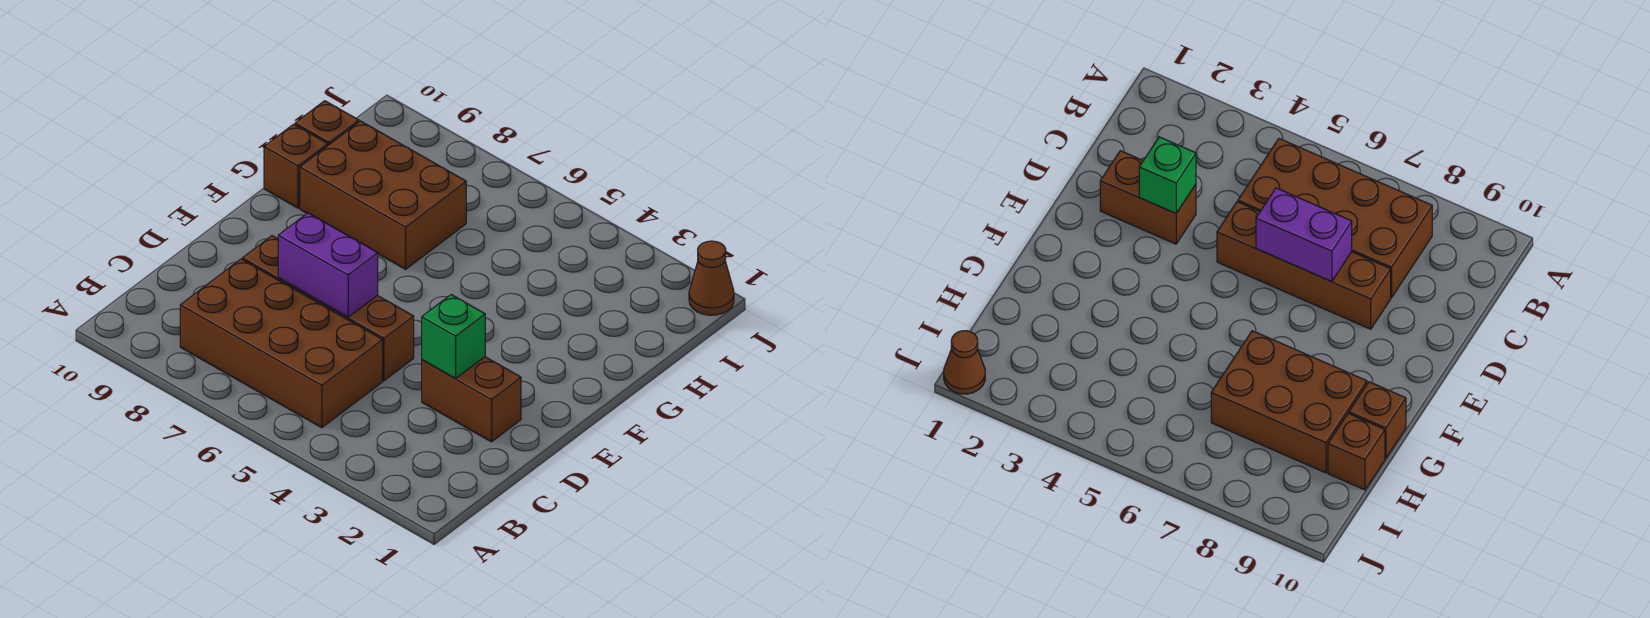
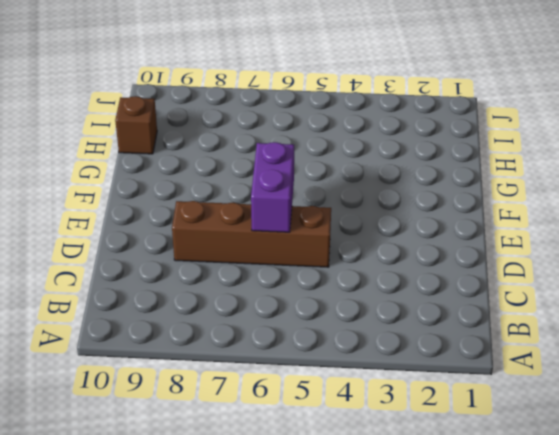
purple brick D6:E6 level 2 -> purple brick D6:D7 level 2
none -> brown brick B5:C8 level 1
none -> brown brick D2:D3 level 1

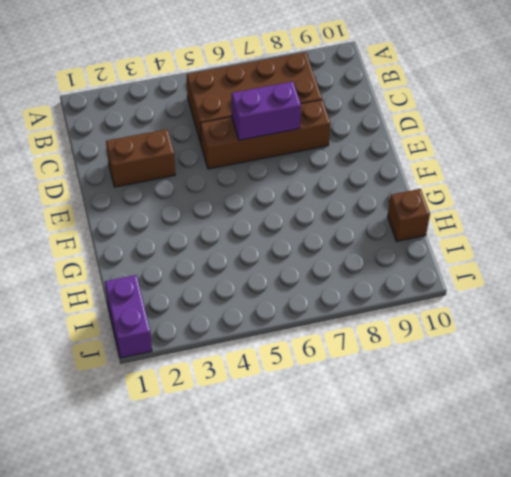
purple brick I1:J1 level 1 -> brown cone J1 level 1
none -> brown brick G7:H9 level 1
none -> brown brick G10 level 1

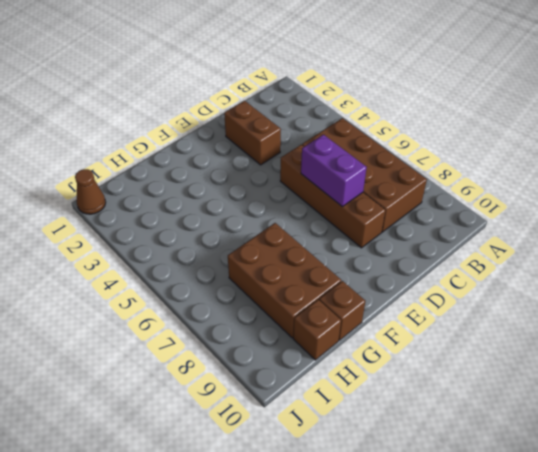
none -> green brick D3 level 2

